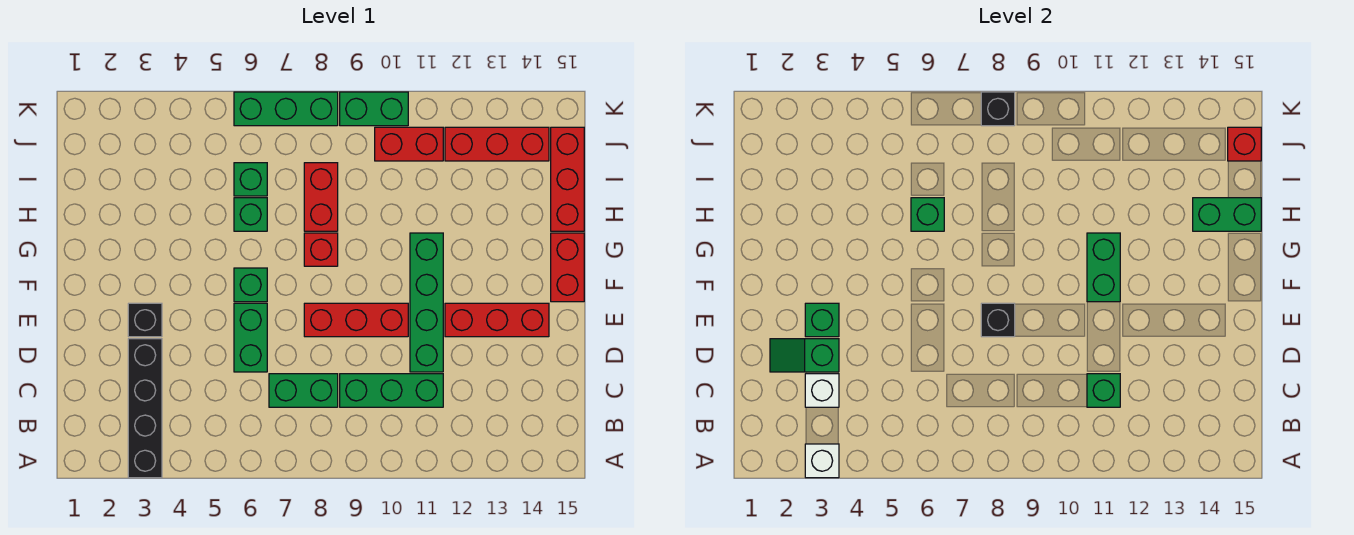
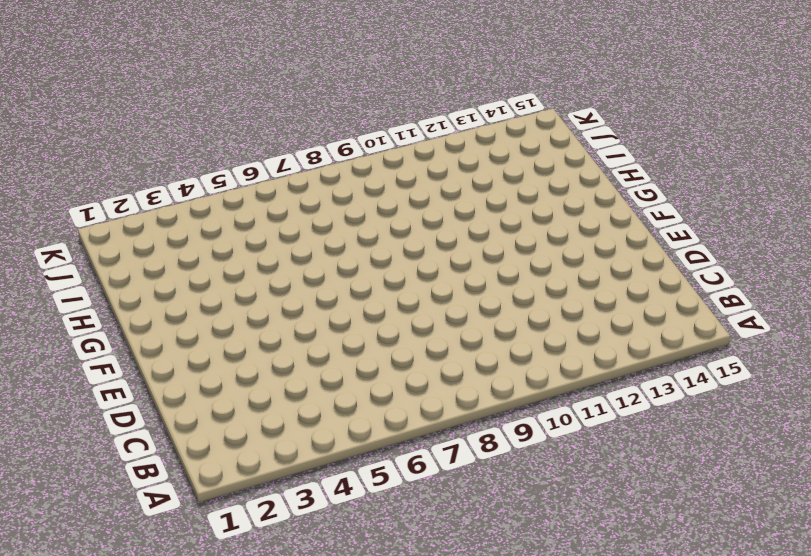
none -> black brick A3:D3 level 1
none -> green brick C7:C8 level 1
none -> green brick C9:C11 level 1
none -> green brick D6:E6 level 1

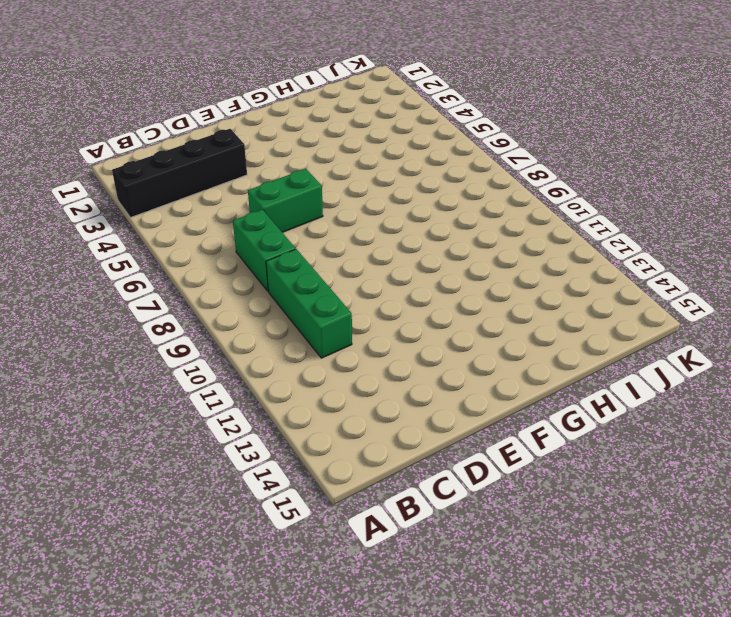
none -> green brick D11:G11 level 1
none -> black brick E3 level 1
none -> red brick E8:E10 level 1
none -> red brick E12:E14 level 1

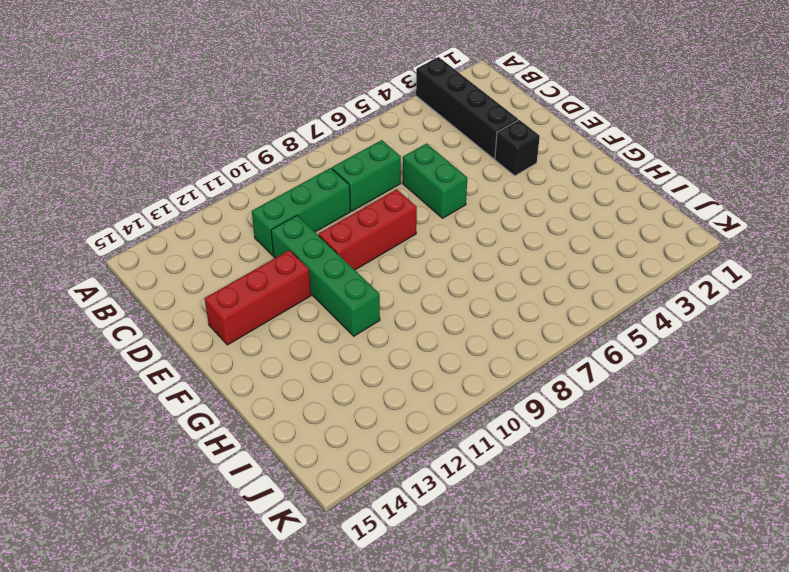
none -> green brick F6 level 1
none -> red brick F15:G15 level 1
none -> red brick G8 level 1
none -> green brick H6 level 1

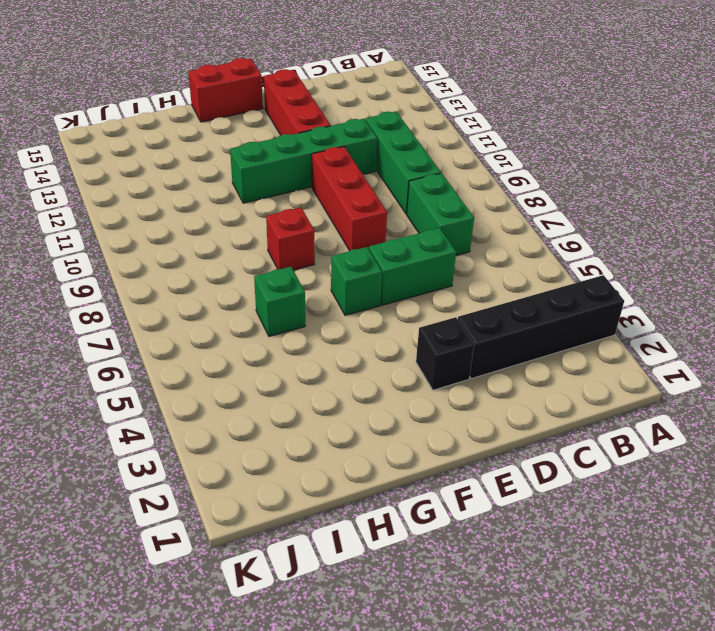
none -> red brick H8:I8 level 1
none -> red brick H15:J15 level 1
none -> green brick I6 level 1
none -> red brick J10:J11 level 1

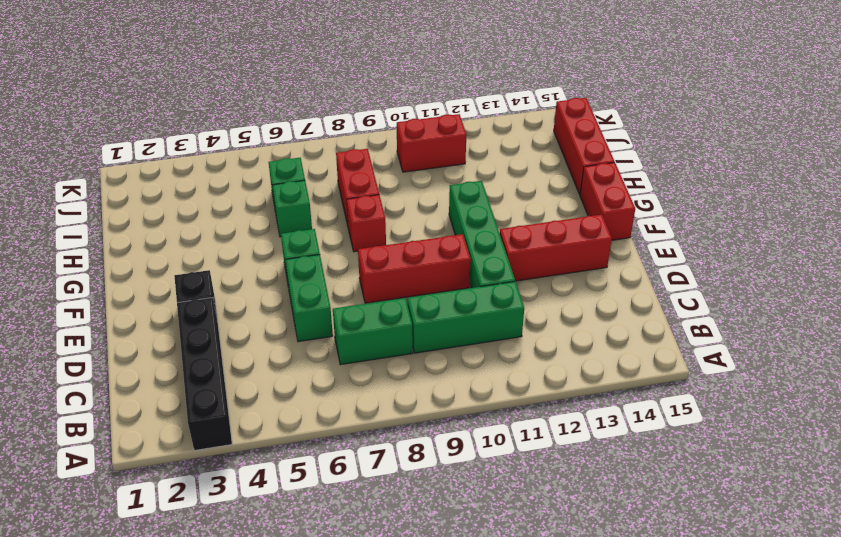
none -> red brick J12:J14 level 1
none -> green brick K6:K8 level 1
none -> green brick K9:K10 level 1
none -> white brick A3 level 2

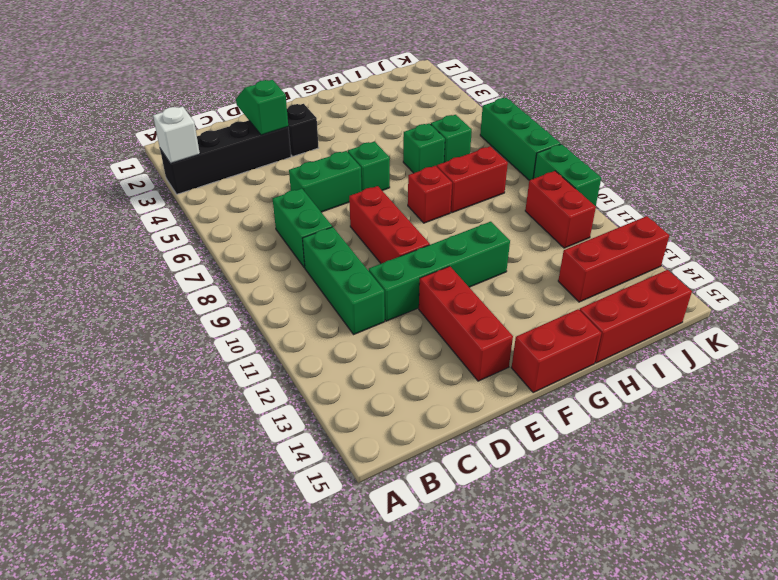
red brick I13:K13 level 1 -> red brick J12:J14 level 1
none -> white brick C3 level 2
none -> green brick C11 level 2
none -> green brick E3 level 2
none -> black brick E8 level 2

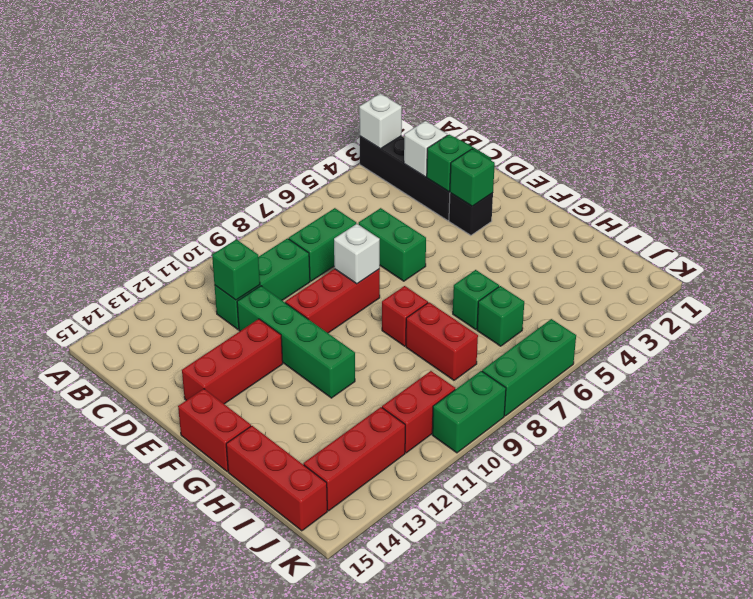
white brick E8 level 2 -> black brick E8 level 2
none -> green brick F6 level 1
none -> green brick F11:G11 level 2
none -> green brick H6 level 2
none -> green brick H14:H15 level 2

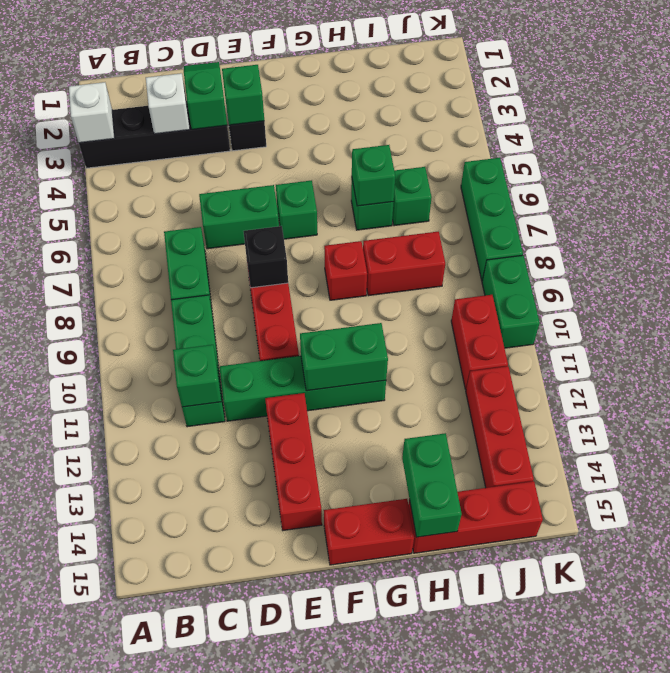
none -> red brick J15 level 2
none -> black brick K8 level 2

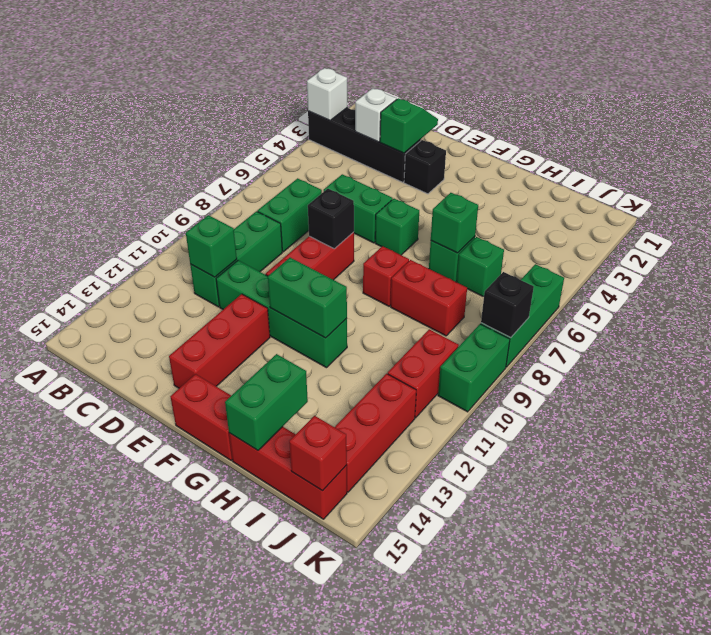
none -> green brick E3 level 2

